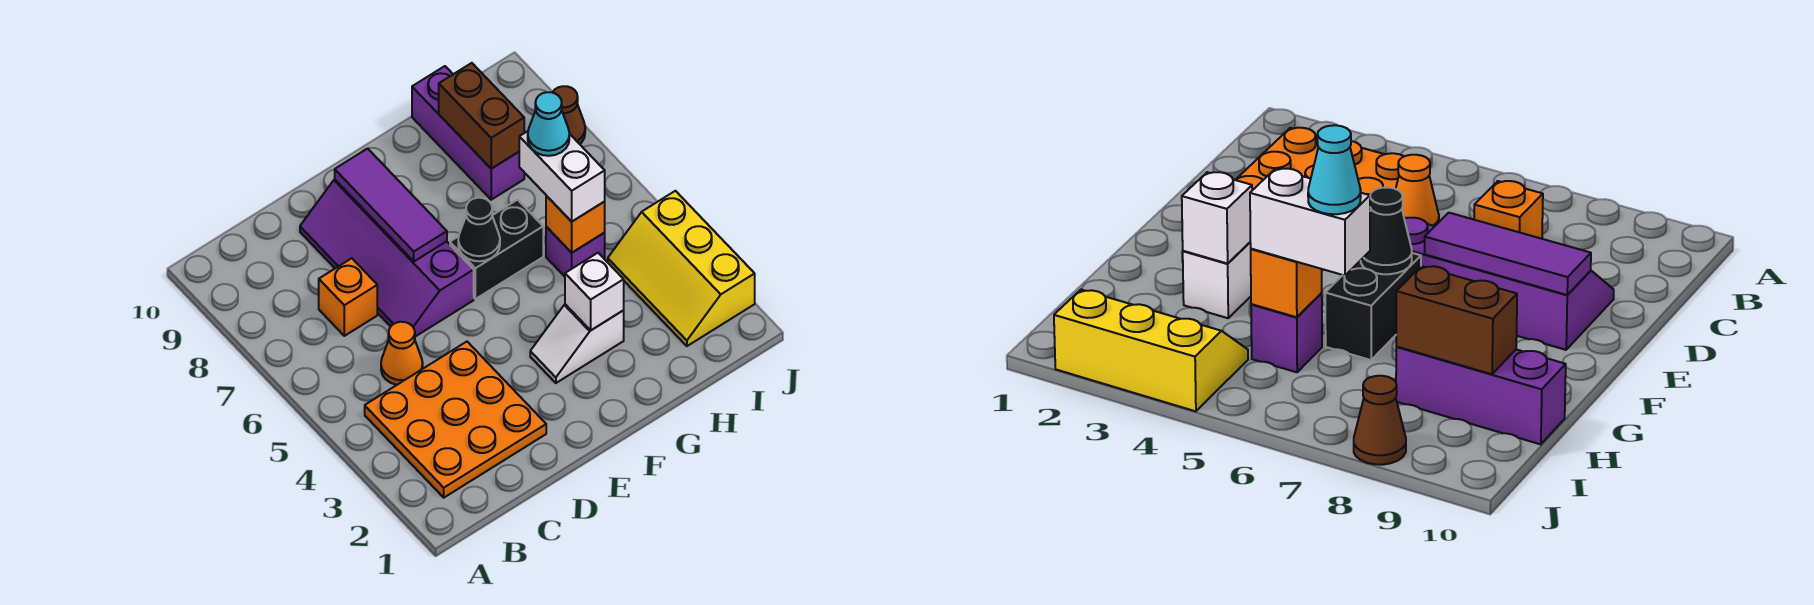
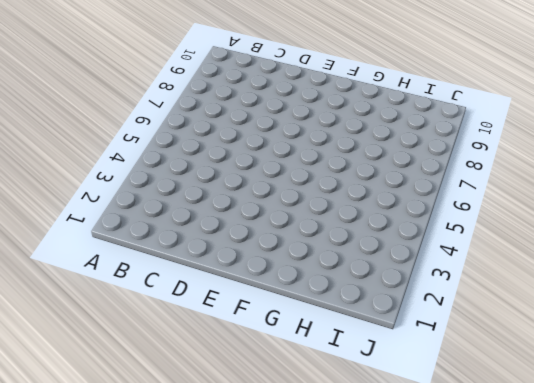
none -> orange plate B2:D4 level 1
none -> orange cone C5 level 1
none -> orange brick C7 level 1

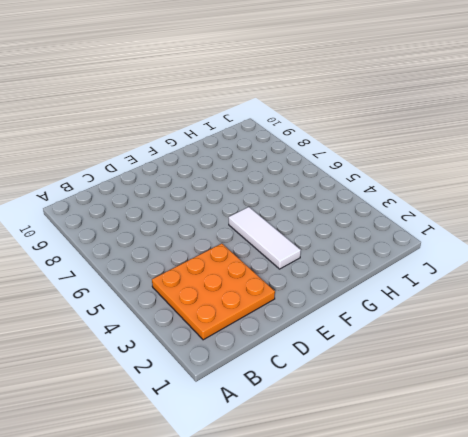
white tile F3:F5 level 1 -> white slope F3:G3 level 1 top G
none -> orange cone C5 level 1
none -> orange brick C7 level 1
none -> purple slope D6:E9 level 1 top E

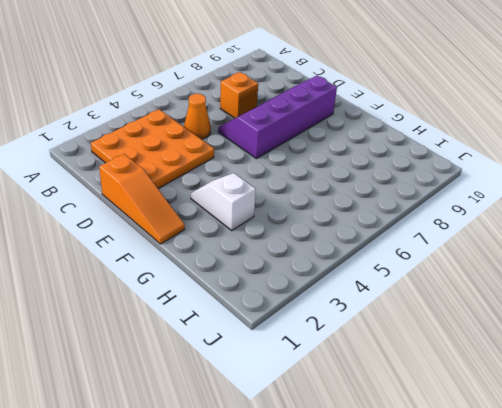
orange slope D1:F1 level 1 top D -> none
none -> black brick F6:G6 level 1
none -> purple brick H5 level 1
none -> purple brick H8:H10 level 1

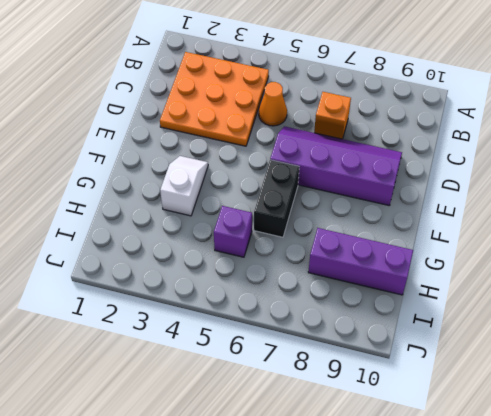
none -> yellow slope I2:J4 level 1 top J
none -> brown cone J8 level 1
none -> purple tile E7:E9 level 2

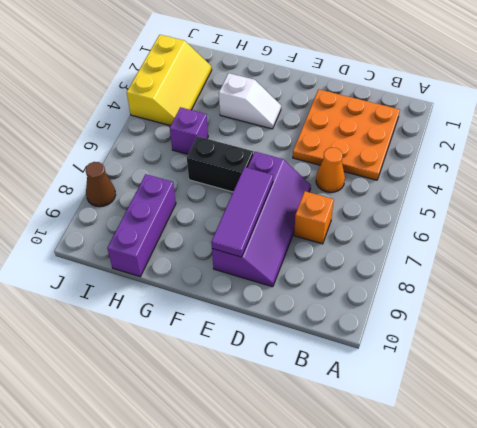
none -> black cone F6 level 2
none -> white brick G3 level 2
none -> orange brick H5 level 2

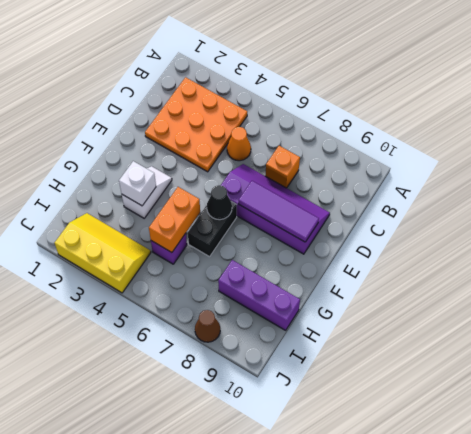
orange brick G5:H5 level 2 -> orange brick H5 level 2
none -> brown brick H8:H9 level 2
none -> white brick H5:H6 level 3
none -> cyan cone H6 level 4

